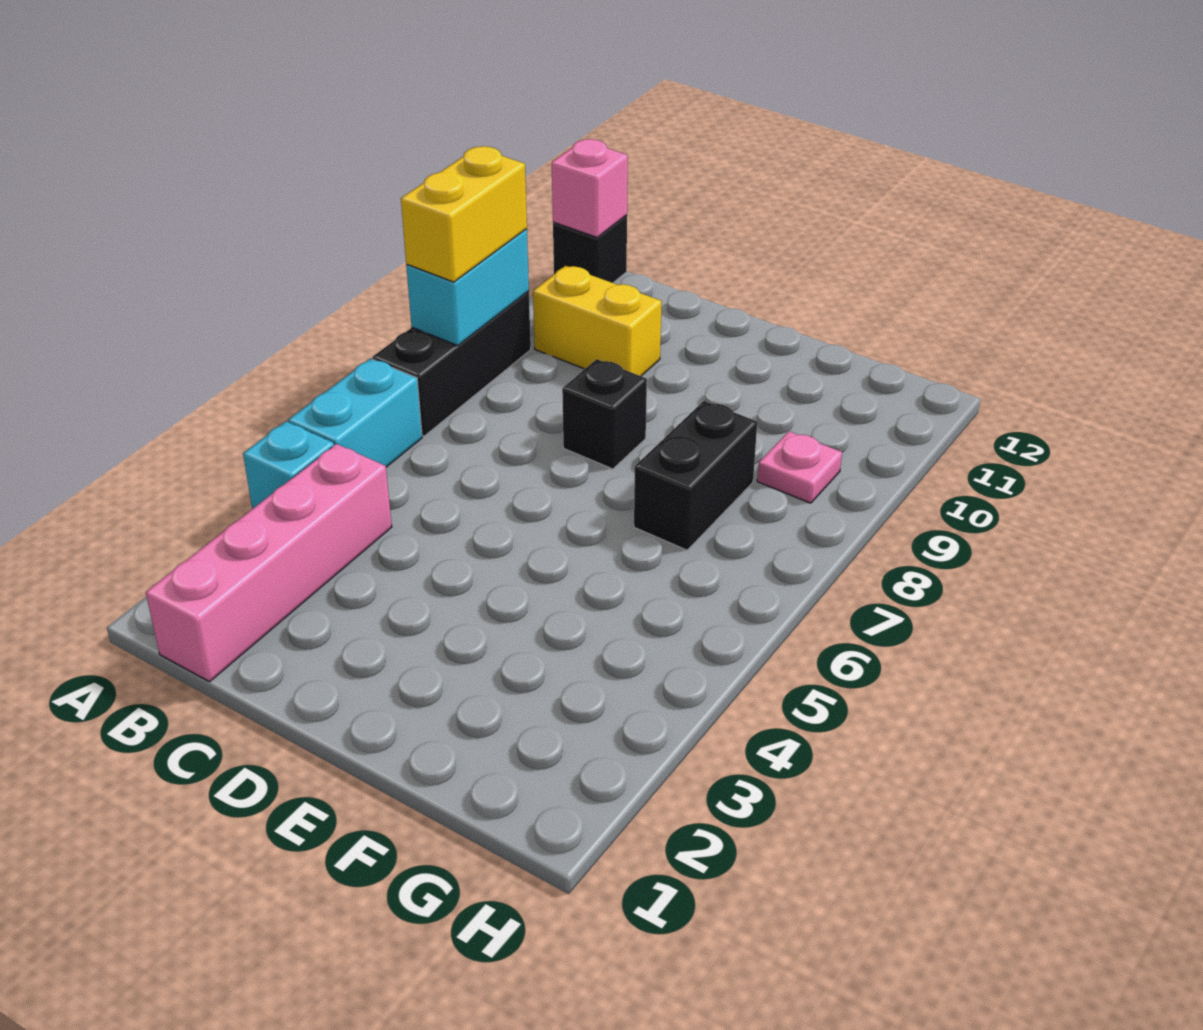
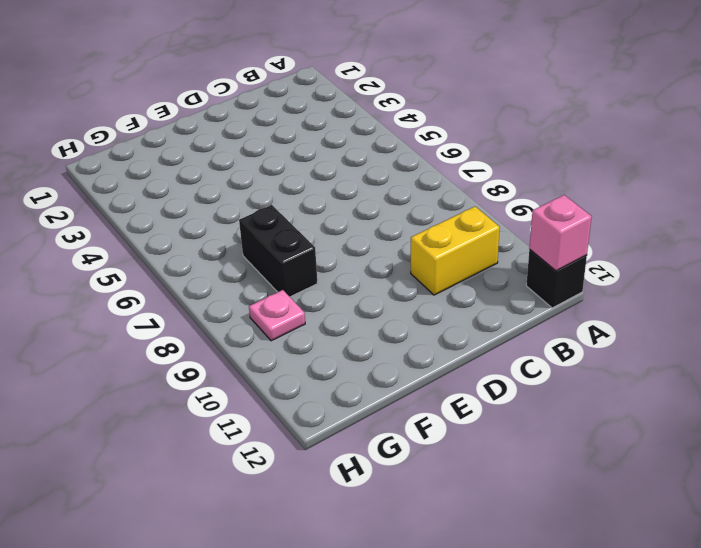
none -> cyan brick A4 level 1
none -> cyan brick A5:A6 level 1
none -> black brick A7:A9 level 1

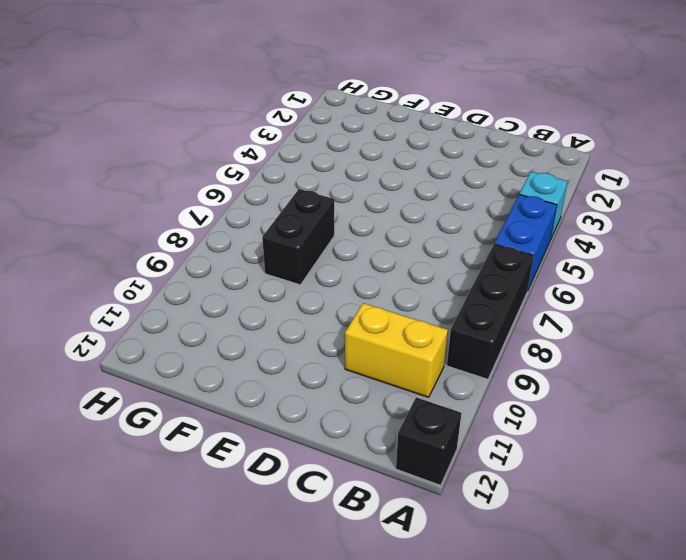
blue brick A5:A6 level 1 -> cyan brick A5:A6 level 1
none -> pink brick B1:B4 level 1
none -> black brick D8 level 1
none -> pink plate G9 level 1

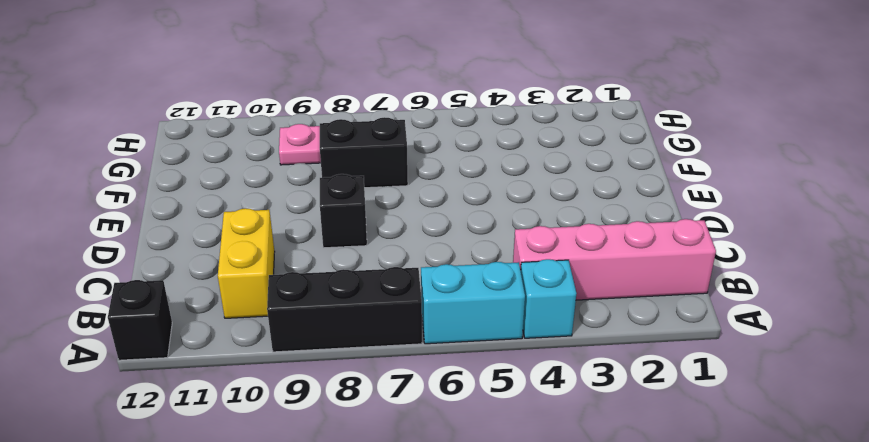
none -> cyan brick A8:A9 level 2
none -> pink brick A12 level 2
none -> yellow brick A8:A9 level 3

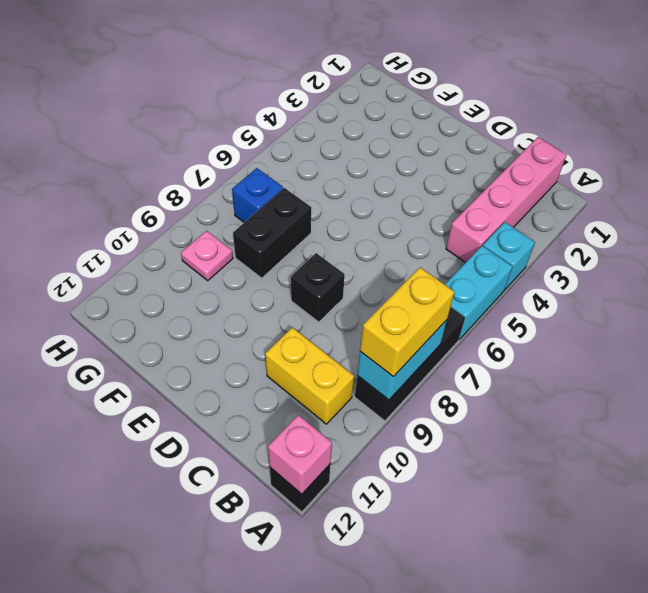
blue brick G7 level 1 -> none

